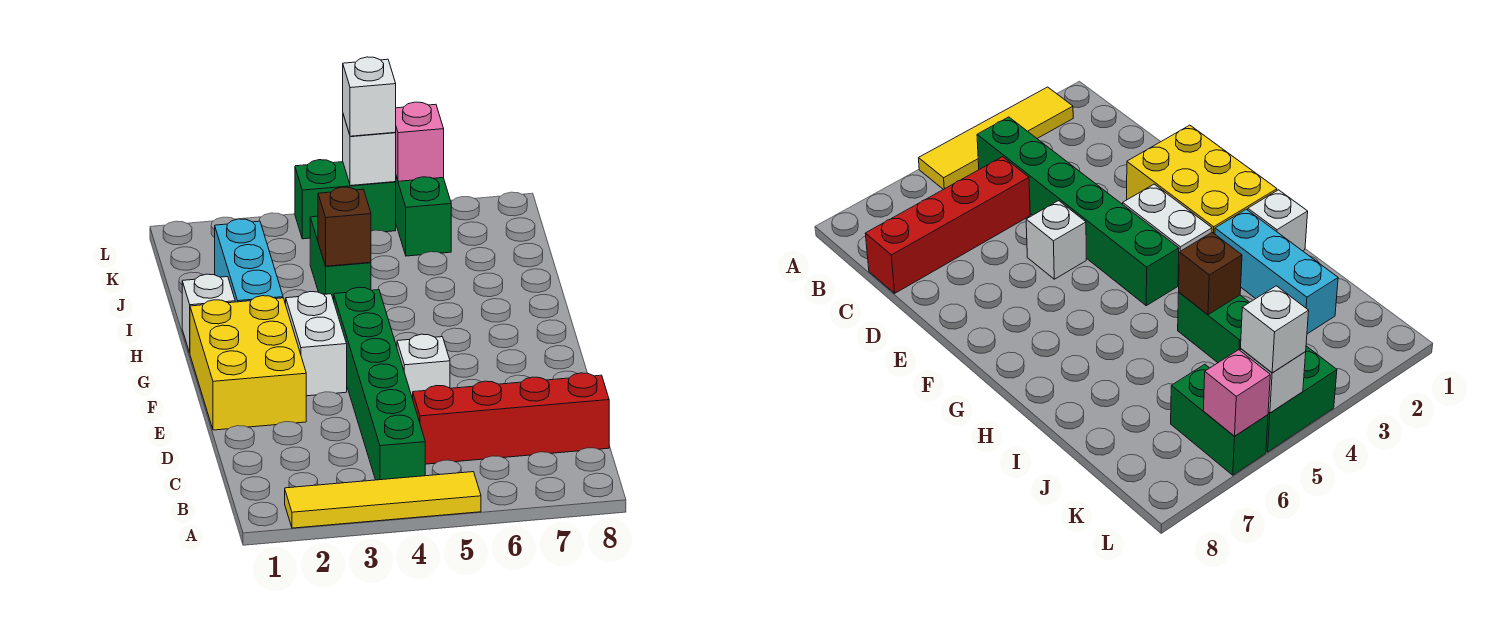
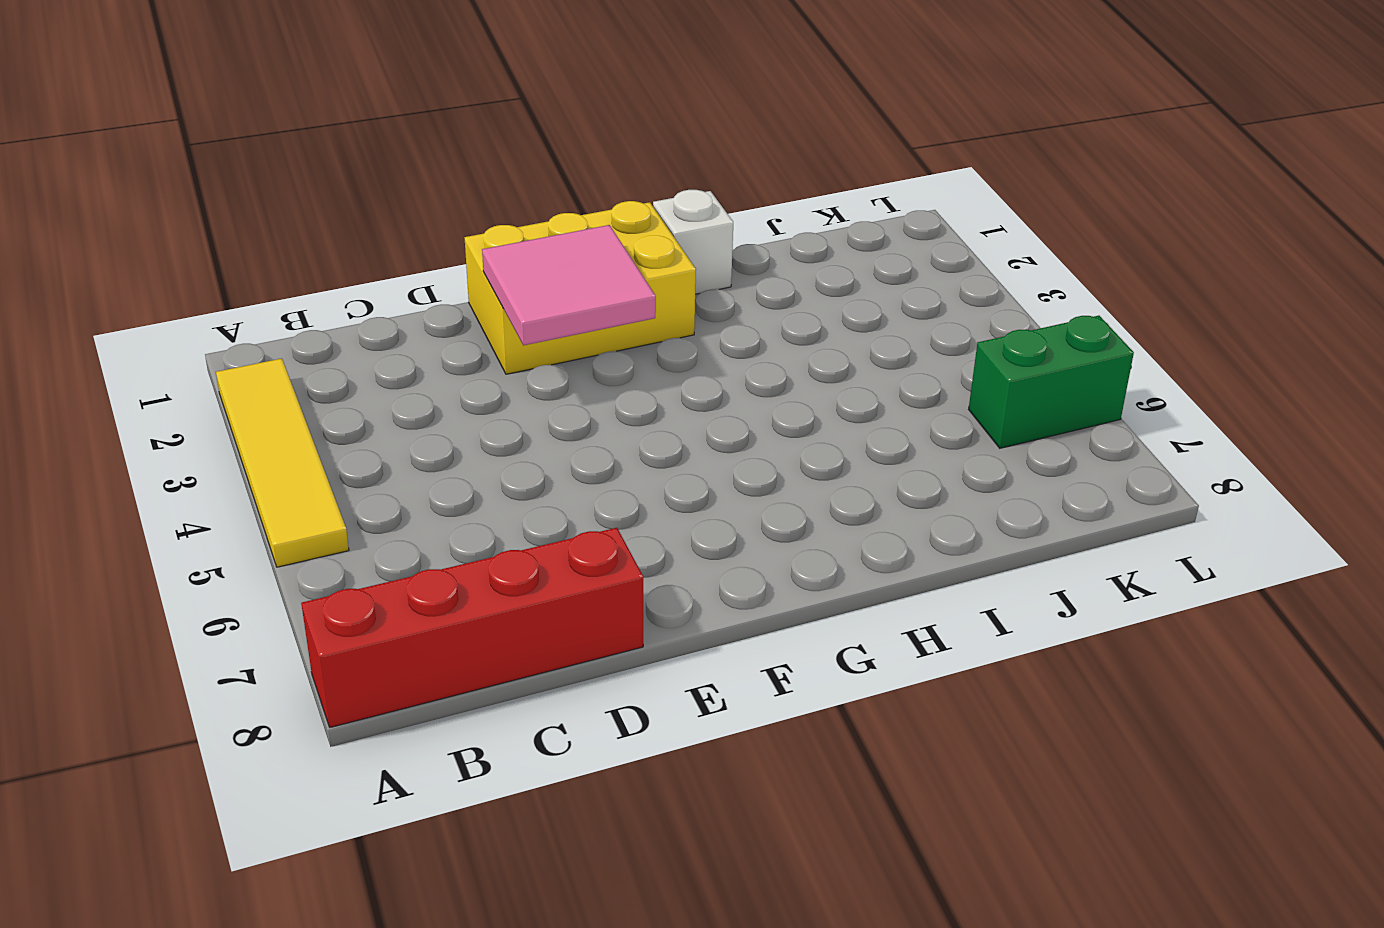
red brick A8:D8 level 1 -> red brick C5:C8 level 1
pink tile E2:F3 level 2 -> none
none -> green brick B4:G4 level 1
none -> white brick E5 level 1
none -> white brick F3:G3 level 1

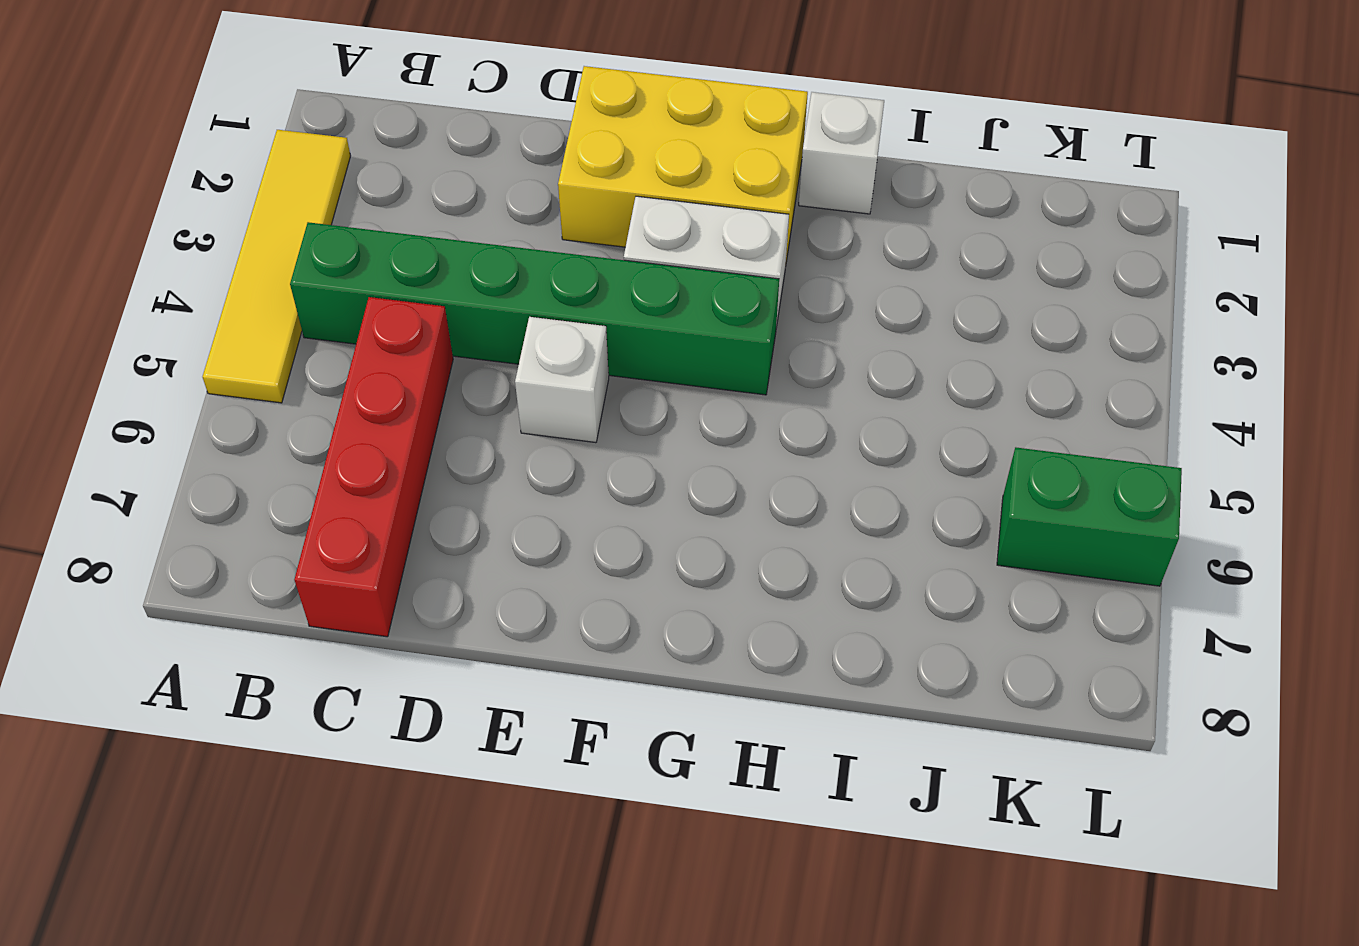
none -> cyan brick H2:J2 level 1
none -> green brick I4:J4 level 1
none -> green brick L4:L5 level 1

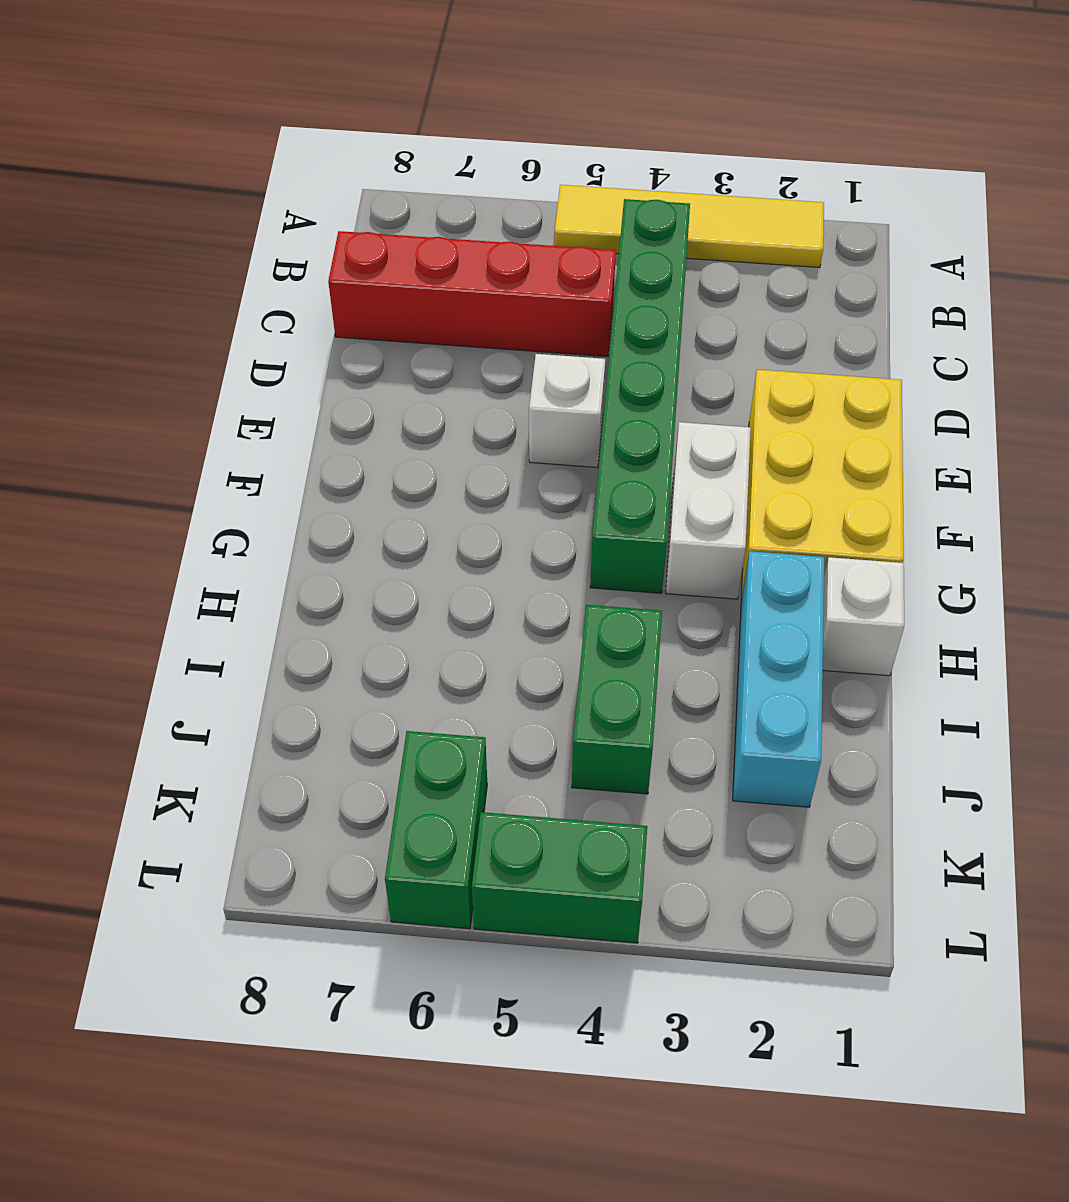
none -> brown brick I4 level 2
none -> white brick L5 level 2
none -> pink brick L6 level 2

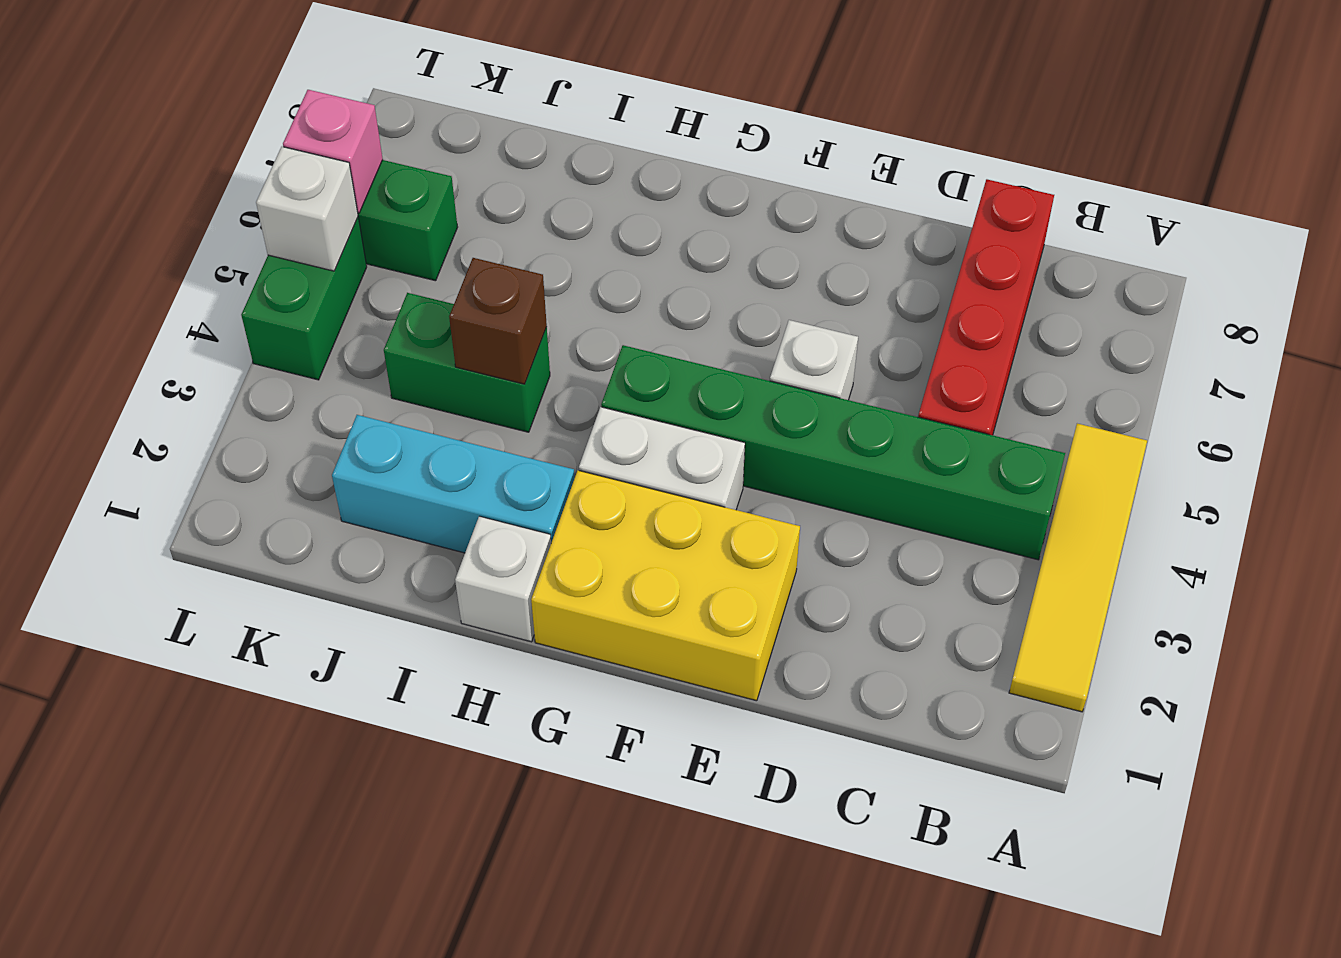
none -> white brick L5 level 3

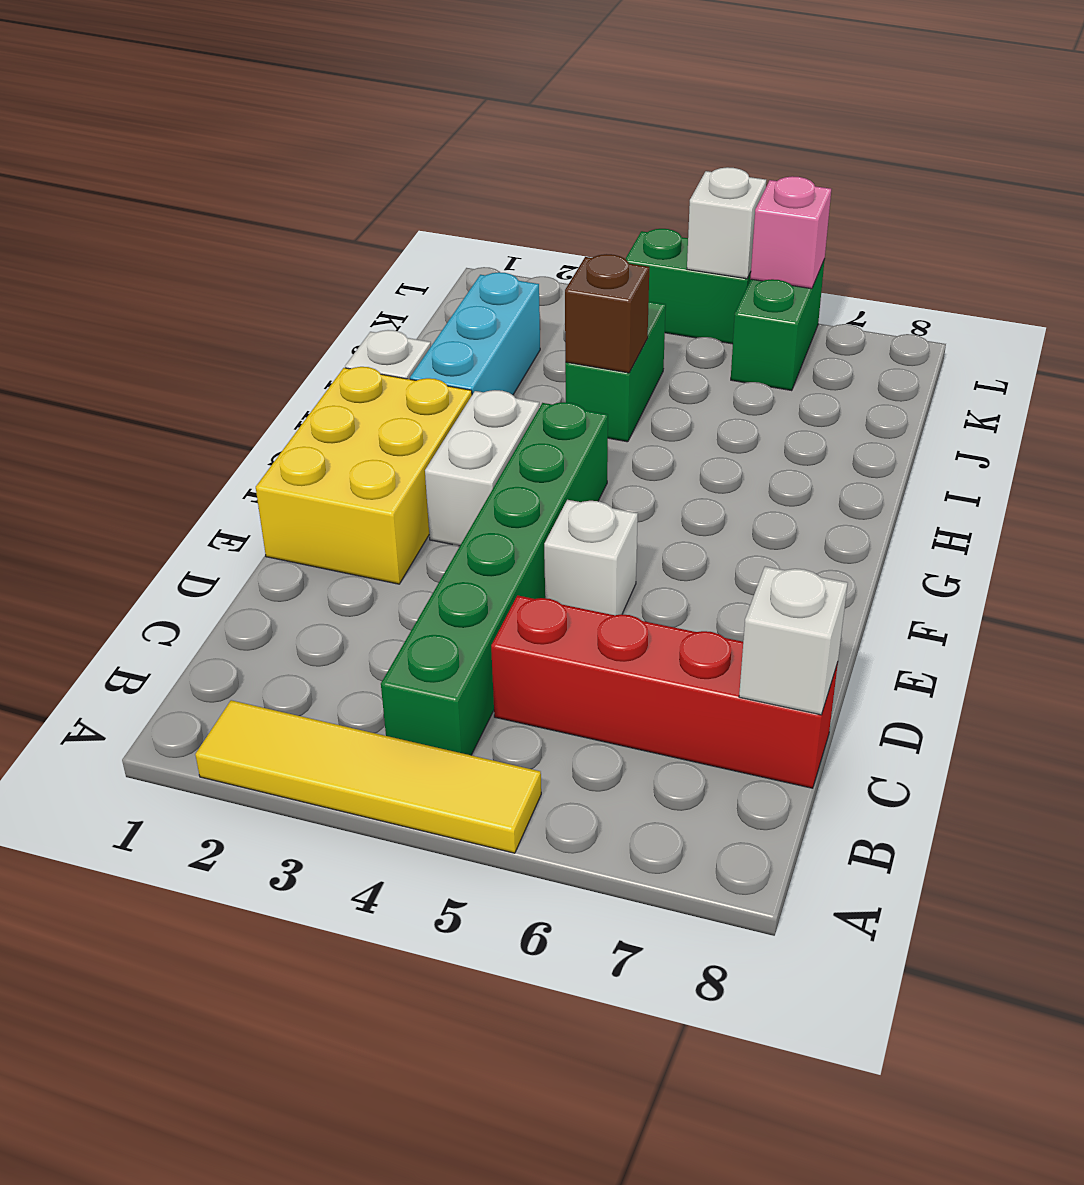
white brick C8 level 2 -> white brick L5 level 3

